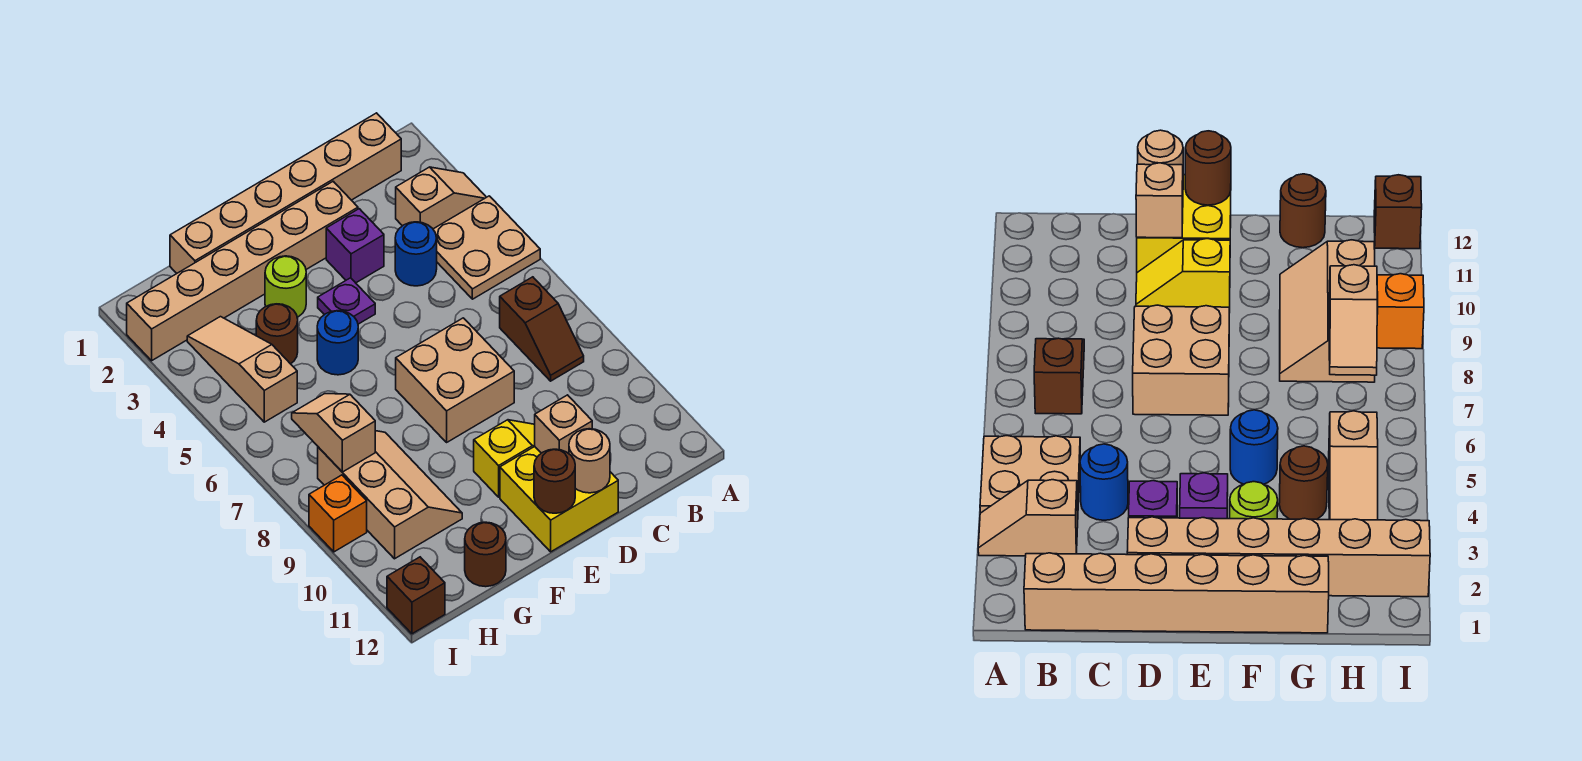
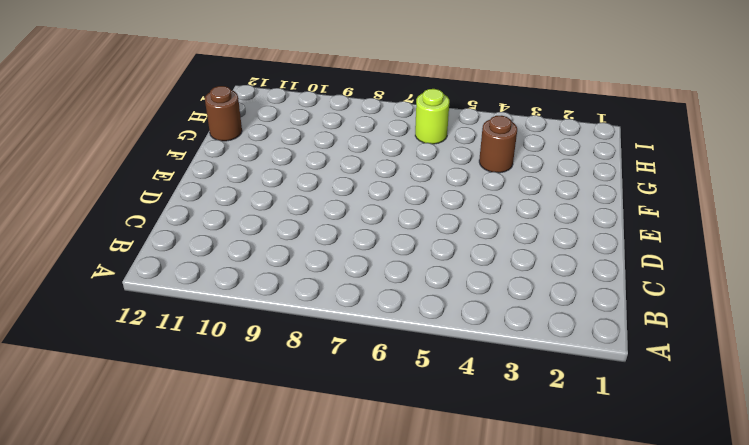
lime round brick H6 level 1 -> lime round brick F3 level 1
none -> tan slope A3:B3 level 1 top B
none -> tan plate A4:B5 level 1
none -> tan brick B1:G1 level 1

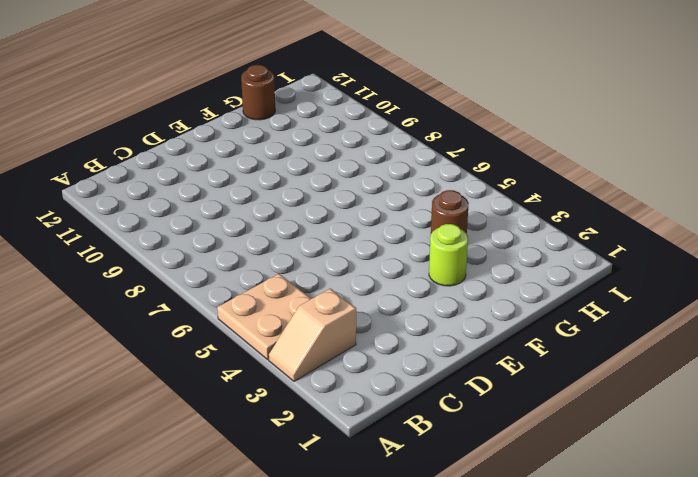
none -> tan brick B1:G1 level 1
none -> brown slope B7:B8 level 1 top 7
none -> blue round brick C4 level 1

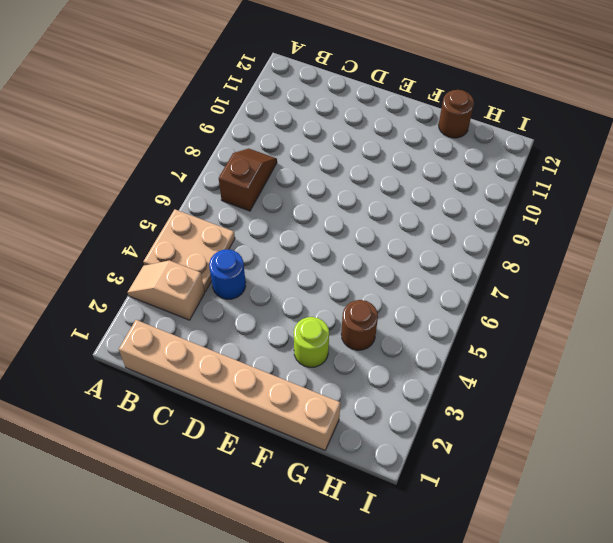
none -> tan brick D2:I2 level 1
none -> purple brick D3 level 1
none -> tan brick D7:E8 level 1

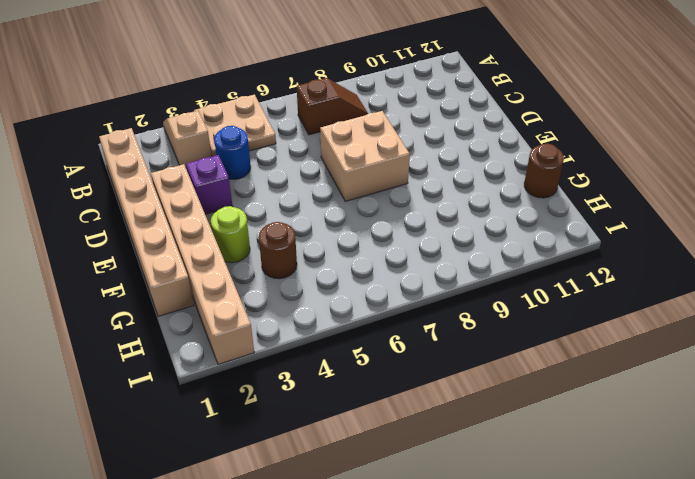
none -> yellow slope D10:E10 level 1 top E
none -> yellow brick D11:E12 level 1
none -> purple plate E4 level 1

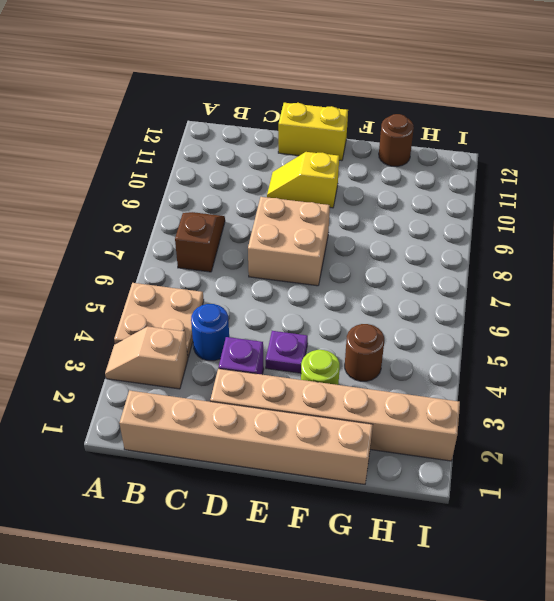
yellow brick D12:E12 level 1 -> yellow brick D11:E12 level 1
none -> blue round brick F5 level 1
none -> tan slope G8:H10 level 1 top H
none -> tan slope H3:H5 level 1 top 5

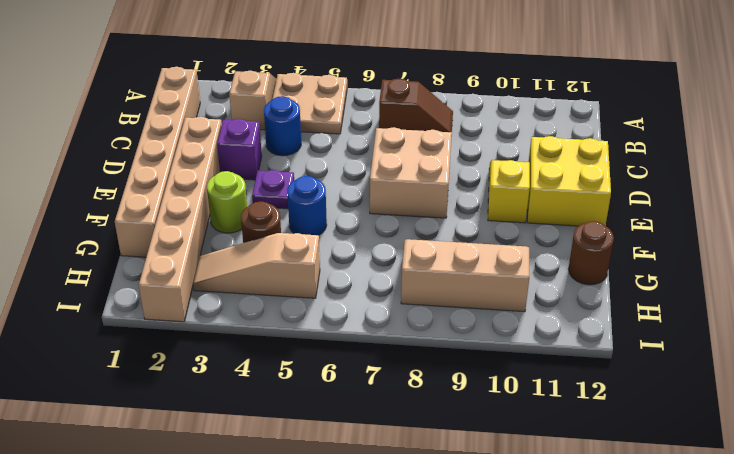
none -> orange brick I9 level 1
none -> brown brick I12 level 1
none -> tan brick D11 level 2

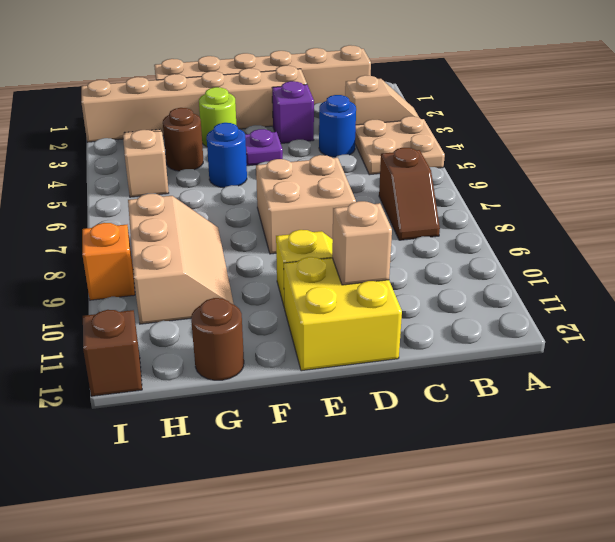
none -> tan round brick D12 level 2
none -> brown round brick E12 level 2
none -> tan slope H7:H8 level 2 top 8

